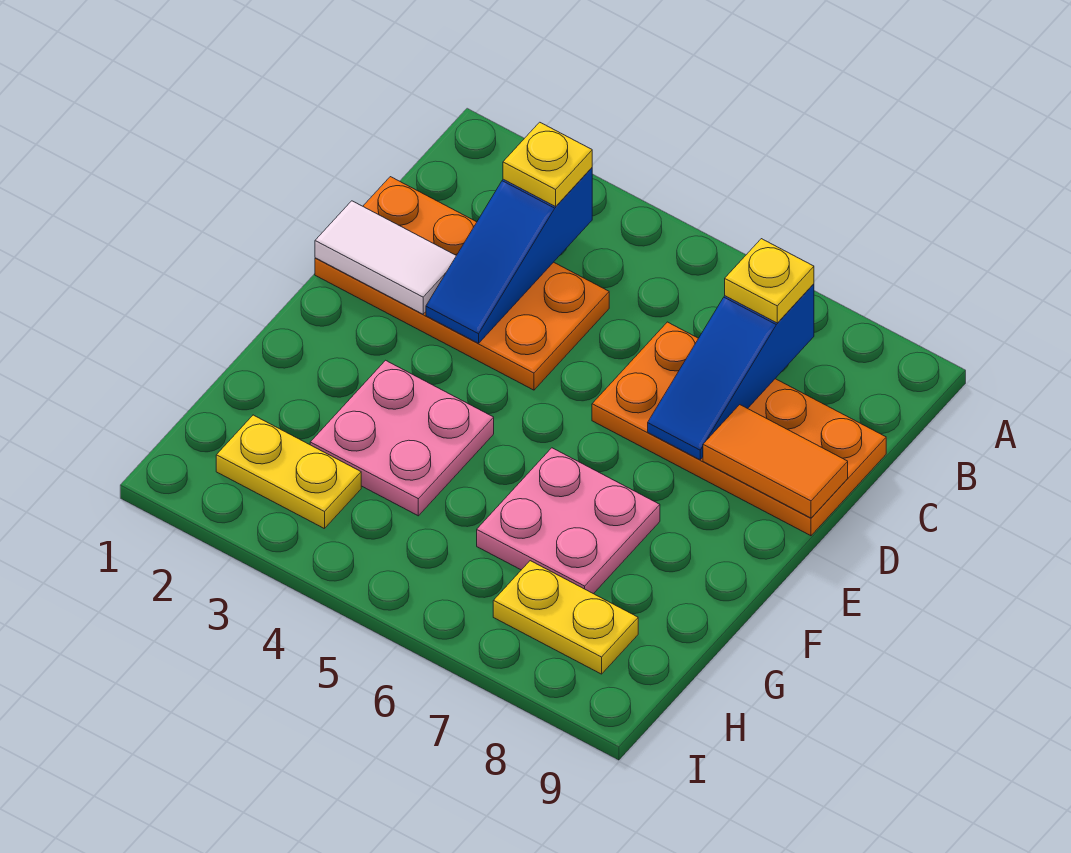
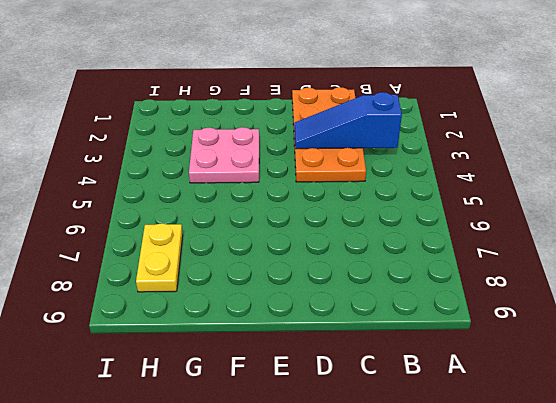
none -> orange plate C6:D9 level 1
none -> pink plate F6:G7 level 1
none -> yellow plate H2:H3 level 1

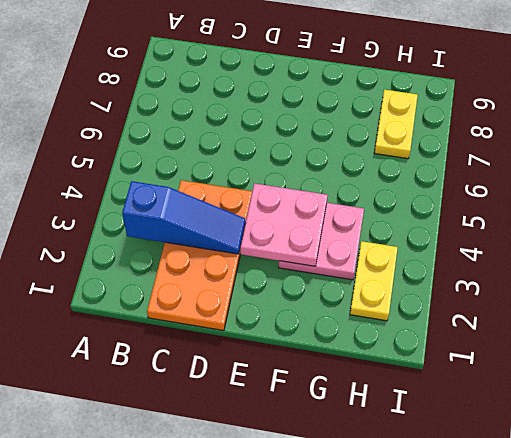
pink plate E3:F4 level 2 -> pink plate F6:G7 level 1
none -> orange plate C6:D9 level 1
none -> blue slope B7:D7 level 2 top B
none -> white tile D1:D2 level 2

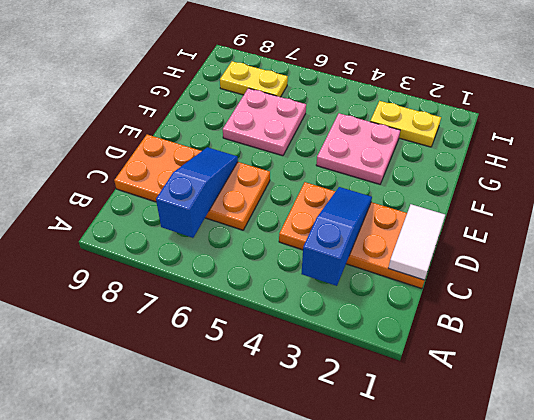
white tile C1:D1 level 2 -> white tile D1:D2 level 2
none -> orange tile D8:D9 level 2
none -> yellow plate B3 level 3
none -> yellow plate B7 level 3

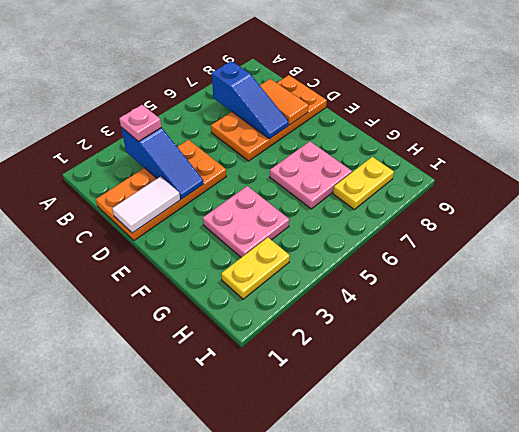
pink plate B3 level 3 -> yellow plate B3 level 3
orange tile C8:D8 level 2 -> orange tile D8:D9 level 2
none -> yellow plate B7 level 3

